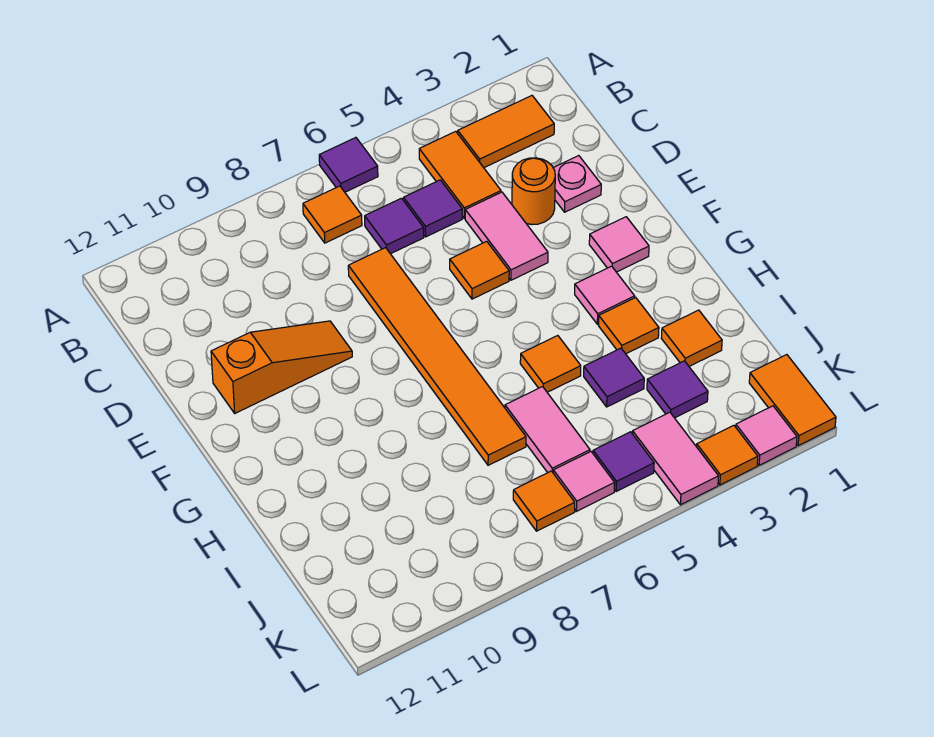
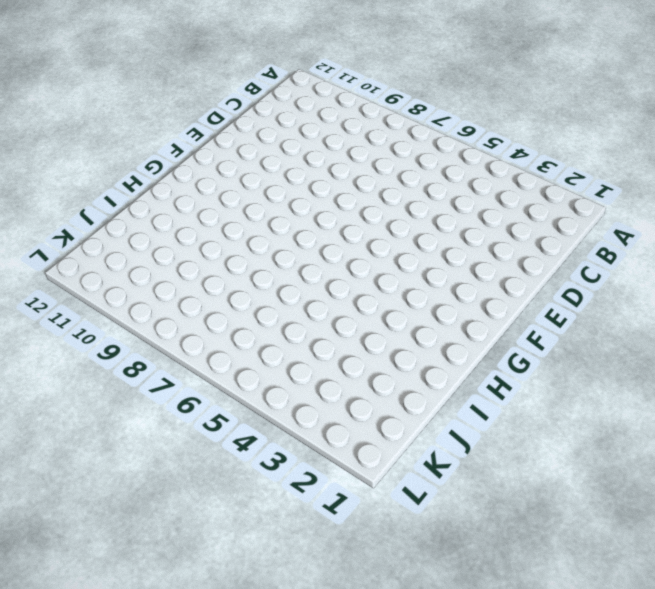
none -> purple tile A6 level 1
none -> orange tile B2:B3 level 1
none -> orange tile B4:C4 level 1

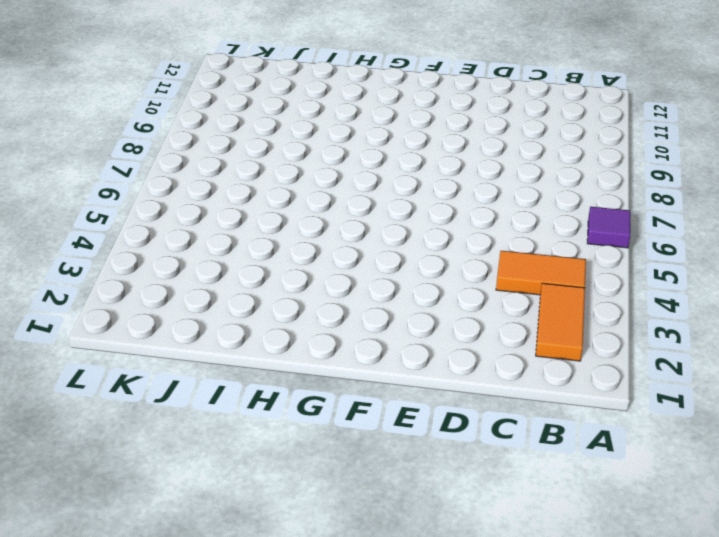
none -> orange tile B7 level 1
none -> purple tile C5 level 1
none -> purple tile C6 level 1

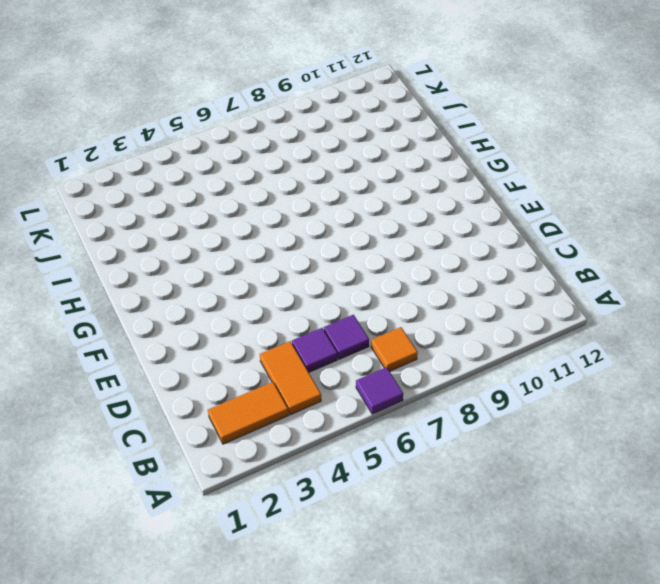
none -> pink plate D2 level 1
none -> orange round brick D3 level 1
none -> pink tile D4:E4 level 1

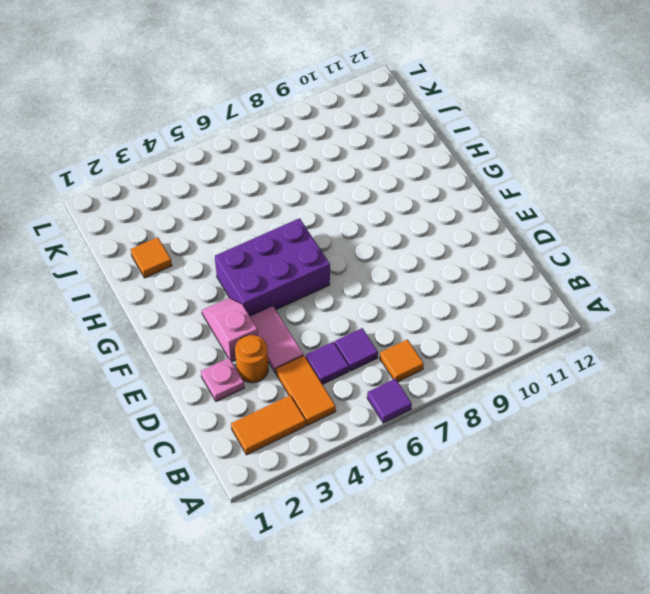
pink slope E3:F3 level 1 top E -> none
purple brick F4:G6 level 1 -> none
none -> orange tile D7:I7 level 1
none -> orange tile E5 level 1
none -> orange slope E9:E11 level 1 top 11

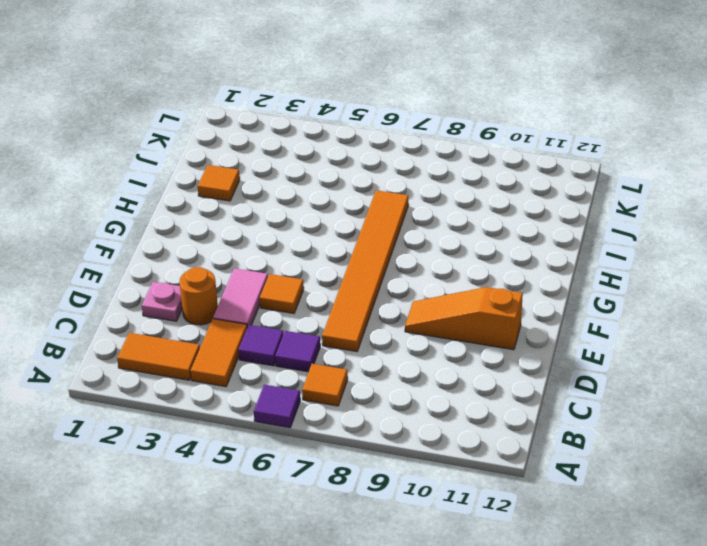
none -> pink tile F2 level 1
none -> pink tile G3 level 1
none -> orange tile H3 level 1

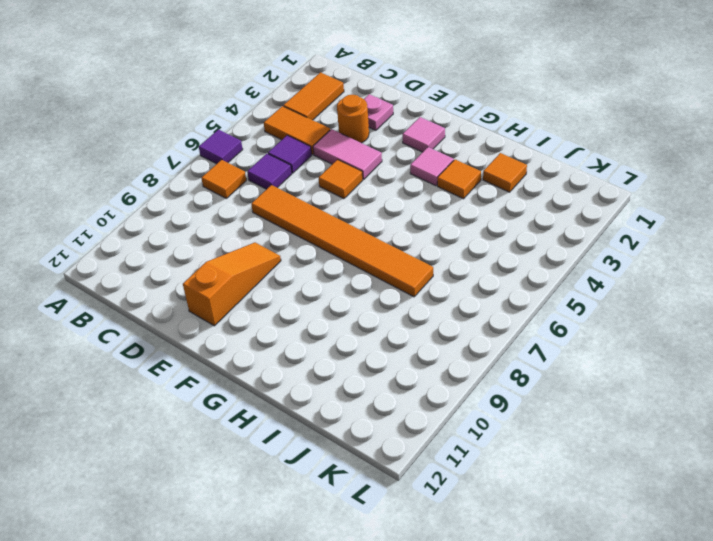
none -> orange tile H5 level 1
none -> purple tile I4 level 1
none -> pink tile I6:J6 level 1

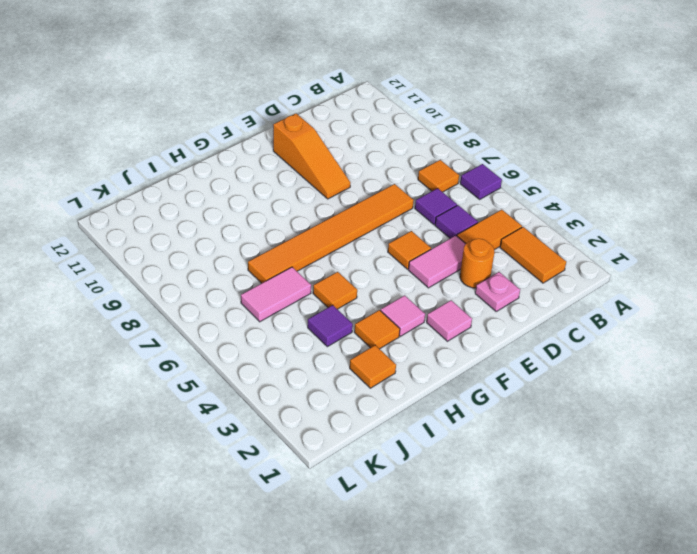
none -> purple tile J3 level 1
none -> orange tile K1:L1 level 1
none -> pink tile K4:L4 level 1

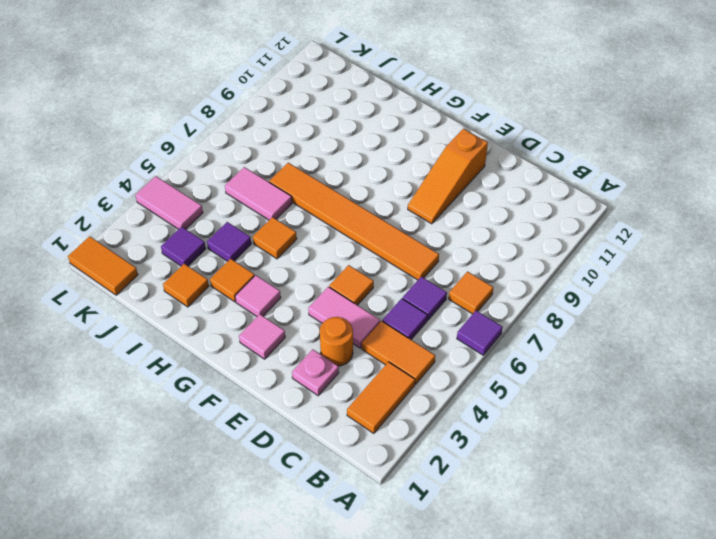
none -> purple tile K5 level 1
none -> pink tile K6 level 1
none -> orange tile K7 level 1

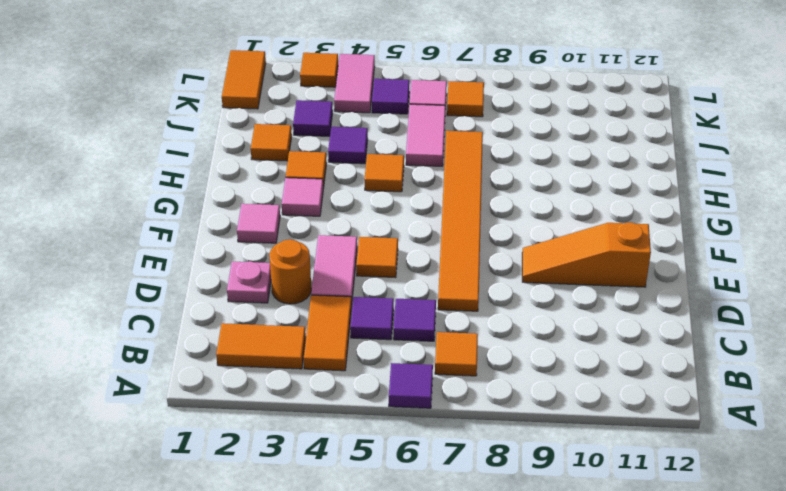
none -> pink tile L2 level 1

